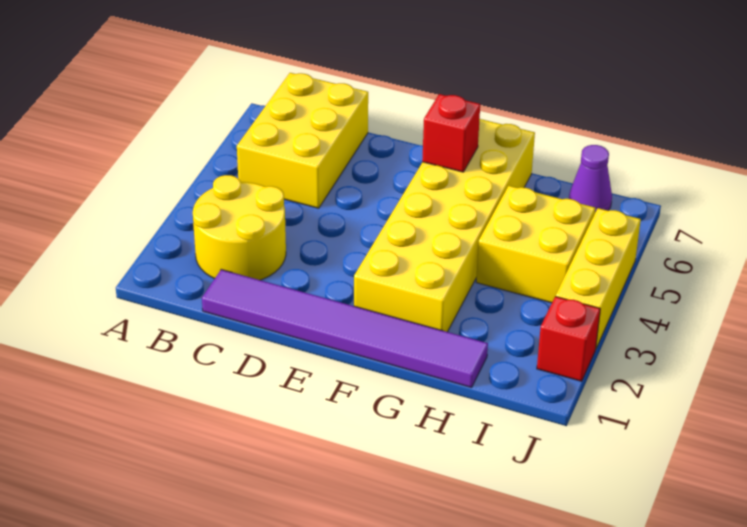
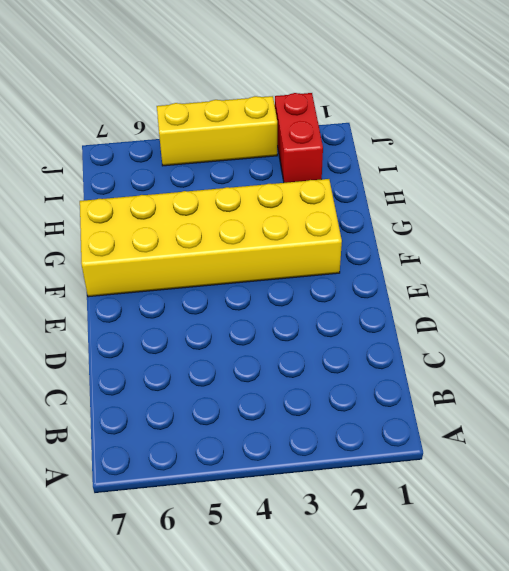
red brick I2:J2 level 1 -> red brick J2 level 1
none -> yellow round brick B2:C3 level 1
none -> yellow brick B5:C7 level 1

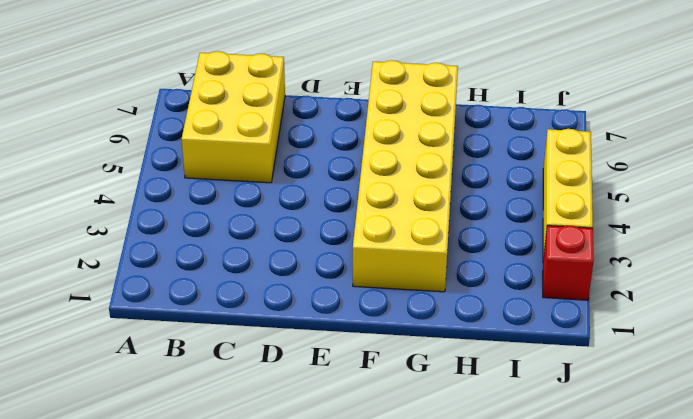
none -> yellow round brick B2:C3 level 1
none -> purple tile C1:H1 level 1

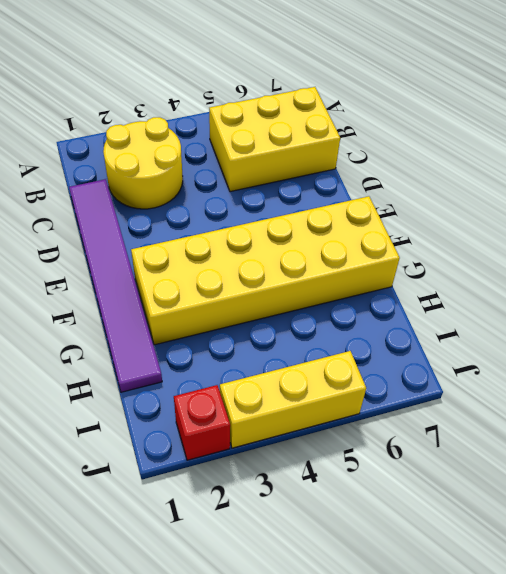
none -> yellow brick H4:I5 level 1
none -> purple cone I7 level 1

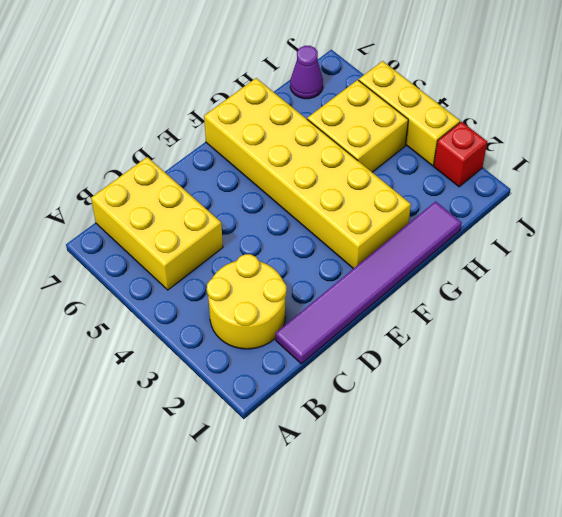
none -> red brick F6 level 2

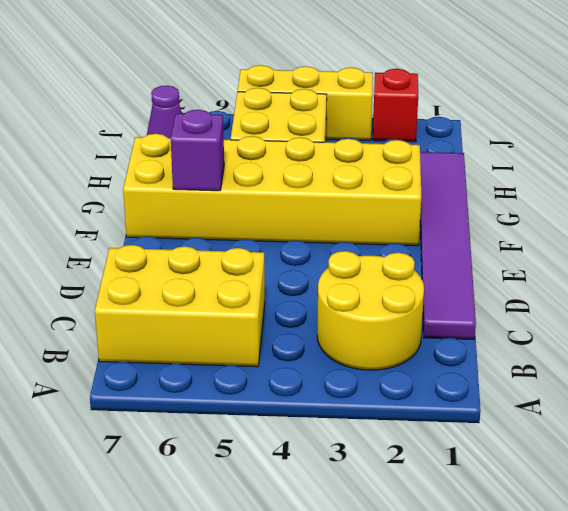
purple brick F6 level 2 -> red brick F6 level 2

